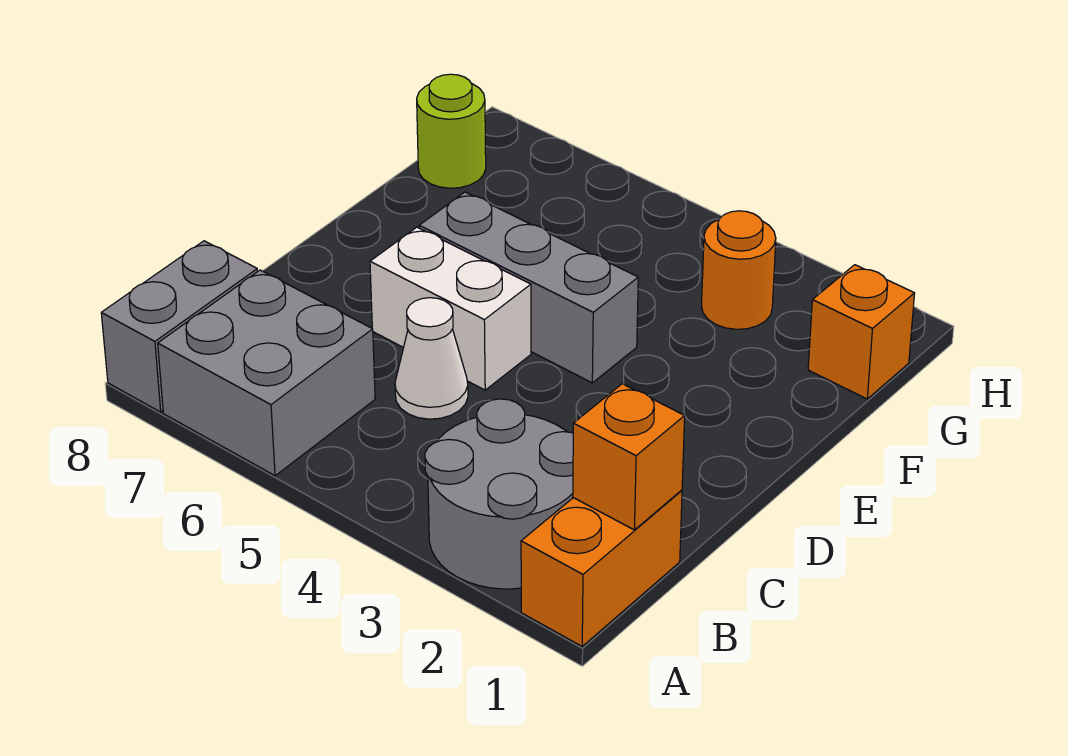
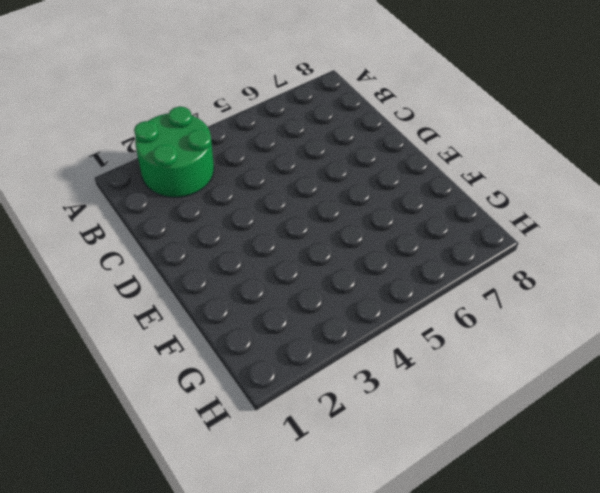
green round brick A2:B3 level 1 -> grey round brick A2:B3 level 1
none -> orange brick A1:B1 level 1
none -> grey brick A6:B7 level 1

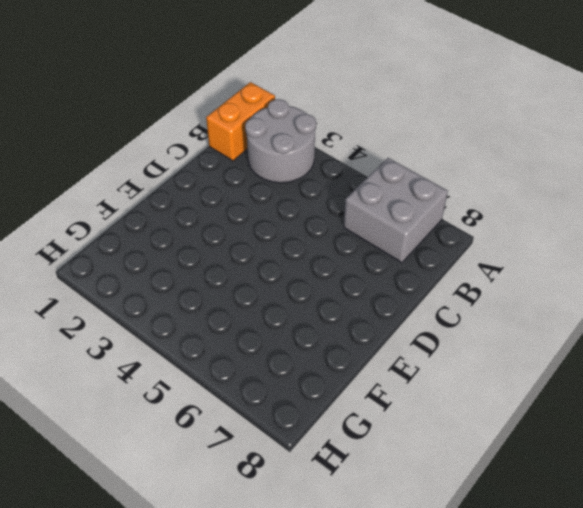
none -> grey brick A8:B8 level 1
none -> white cone C5 level 1

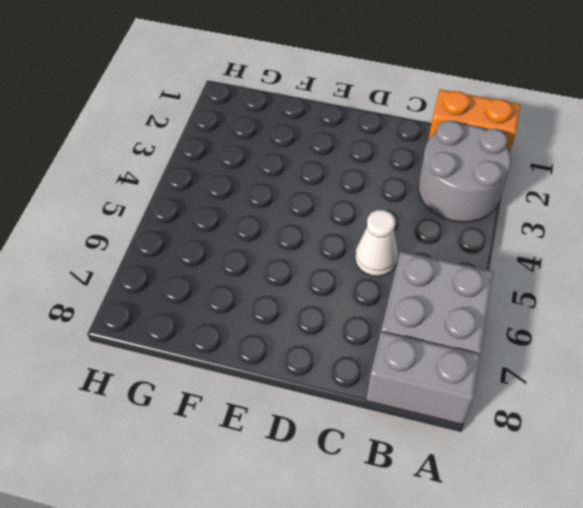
none -> white brick D5:D6 level 1
none -> grey brick E4:E6 level 1

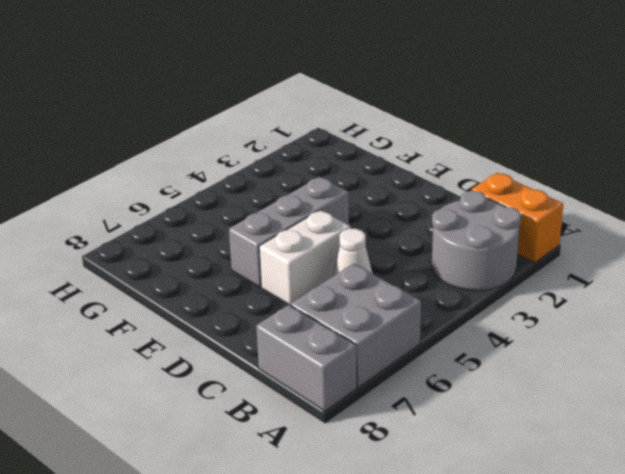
none -> orange brick G1 level 1
none -> orange round brick G3 level 1

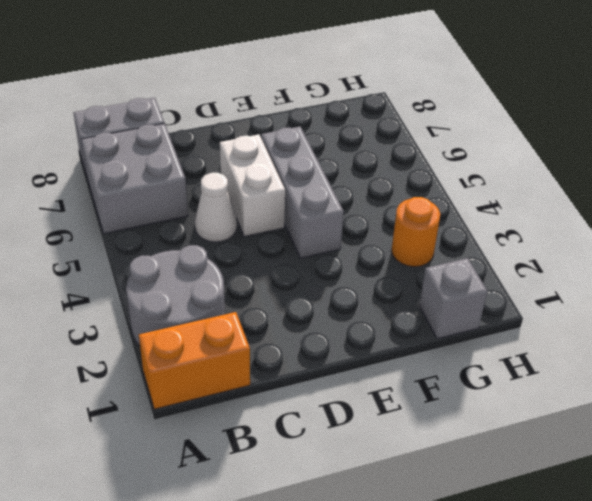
grey brick G1 level 1 -> orange brick G1 level 1
none -> lime round brick G8 level 1
none -> orange brick B1 level 2

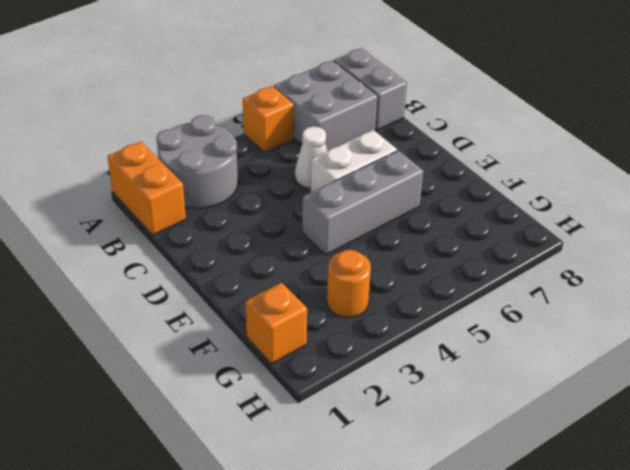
orange brick A5 level 1 -> orange brick B1 level 2
none -> lime round brick G8 level 1

